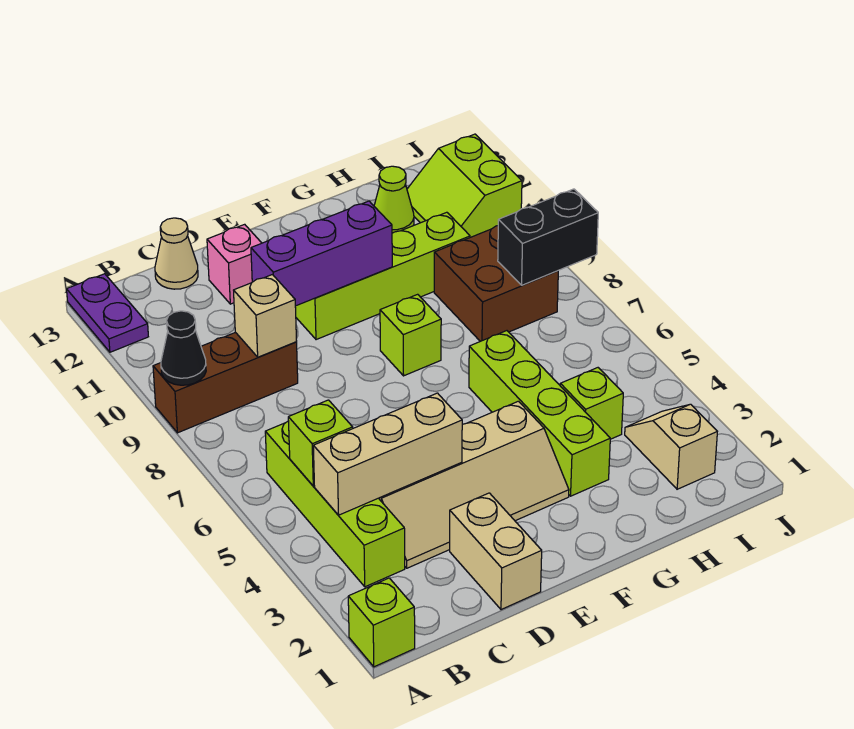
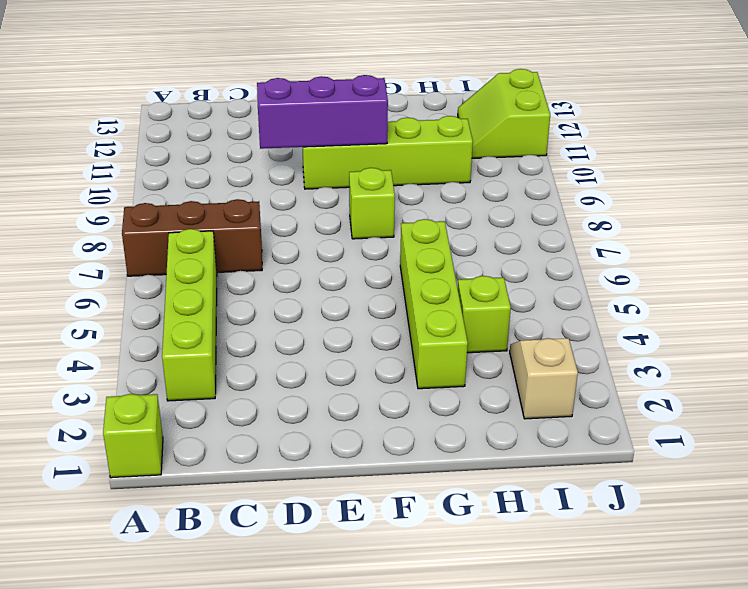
brown brick A7:C7 level 1 -> brown brick A9:C9 level 1
none -> purple plate A12:A13 level 1
none -> tan slope C3:F4 level 1 top 4
none -> tan cone C13 level 1

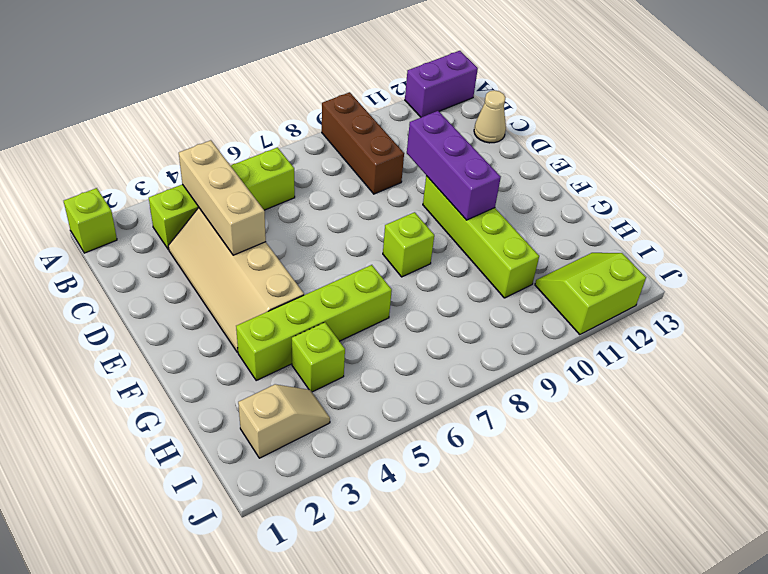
purple brick A12:A13 level 1 -> purple plate A12:A13 level 1
none -> tan brick D1:D2 level 1
none -> pink brick D12 level 1
none -> brown brick H8:I9 level 1

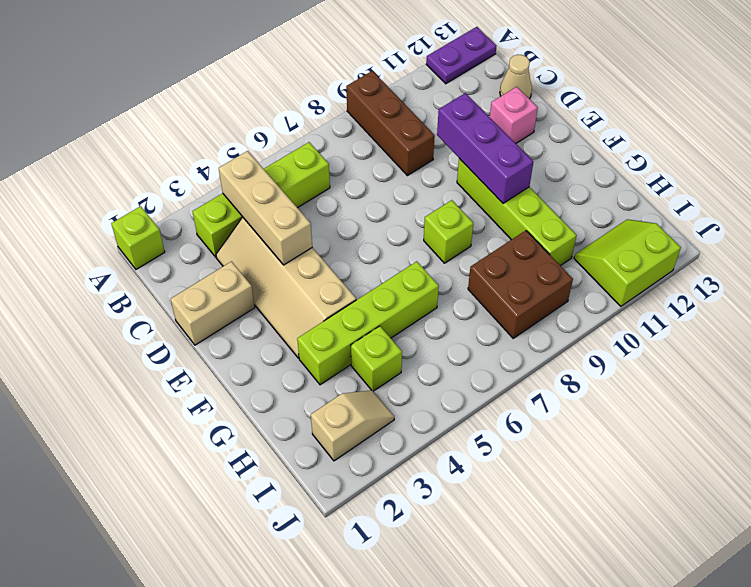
none -> lime cone H12 level 1
none -> black cone A9 level 2
none -> lime brick B5 level 2

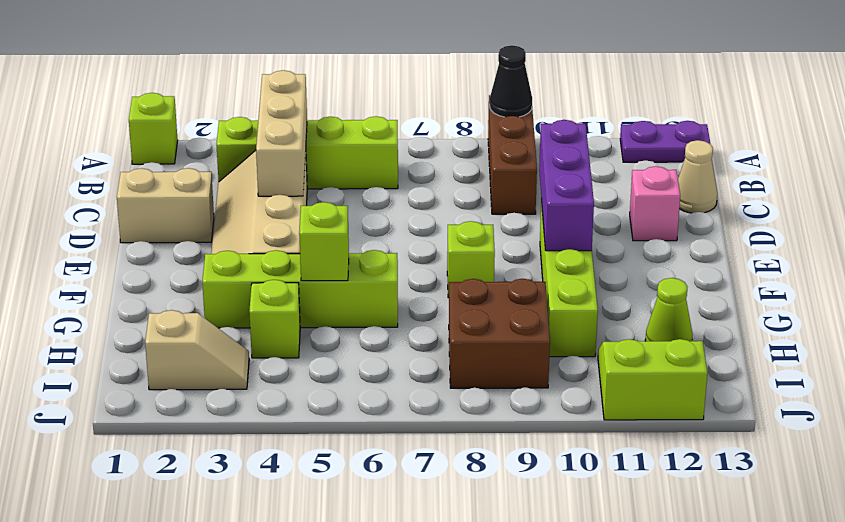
lime brick G5 level 2 -> lime brick B5 level 2
none -> tan brick C9 level 2
none -> black brick I8:J8 level 2

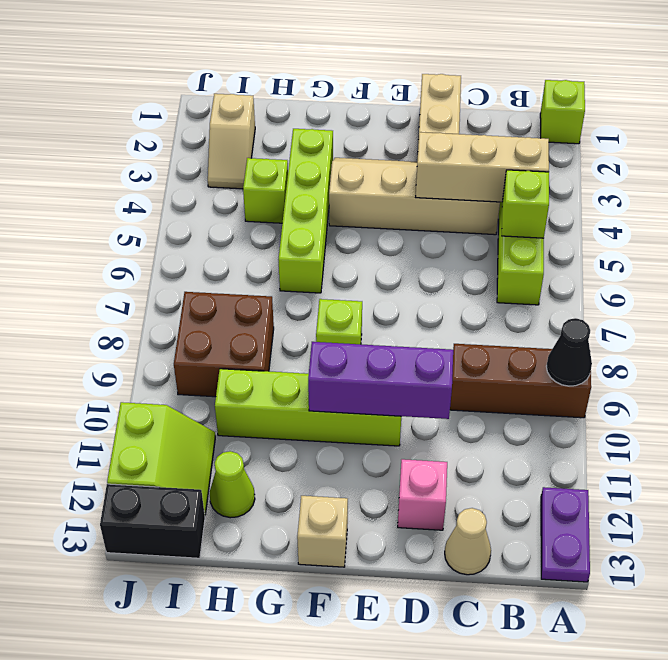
tan brick F13 level 1 -> tan brick C9 level 2
black brick I13:J13 level 1 -> black brick I8:J8 level 2

